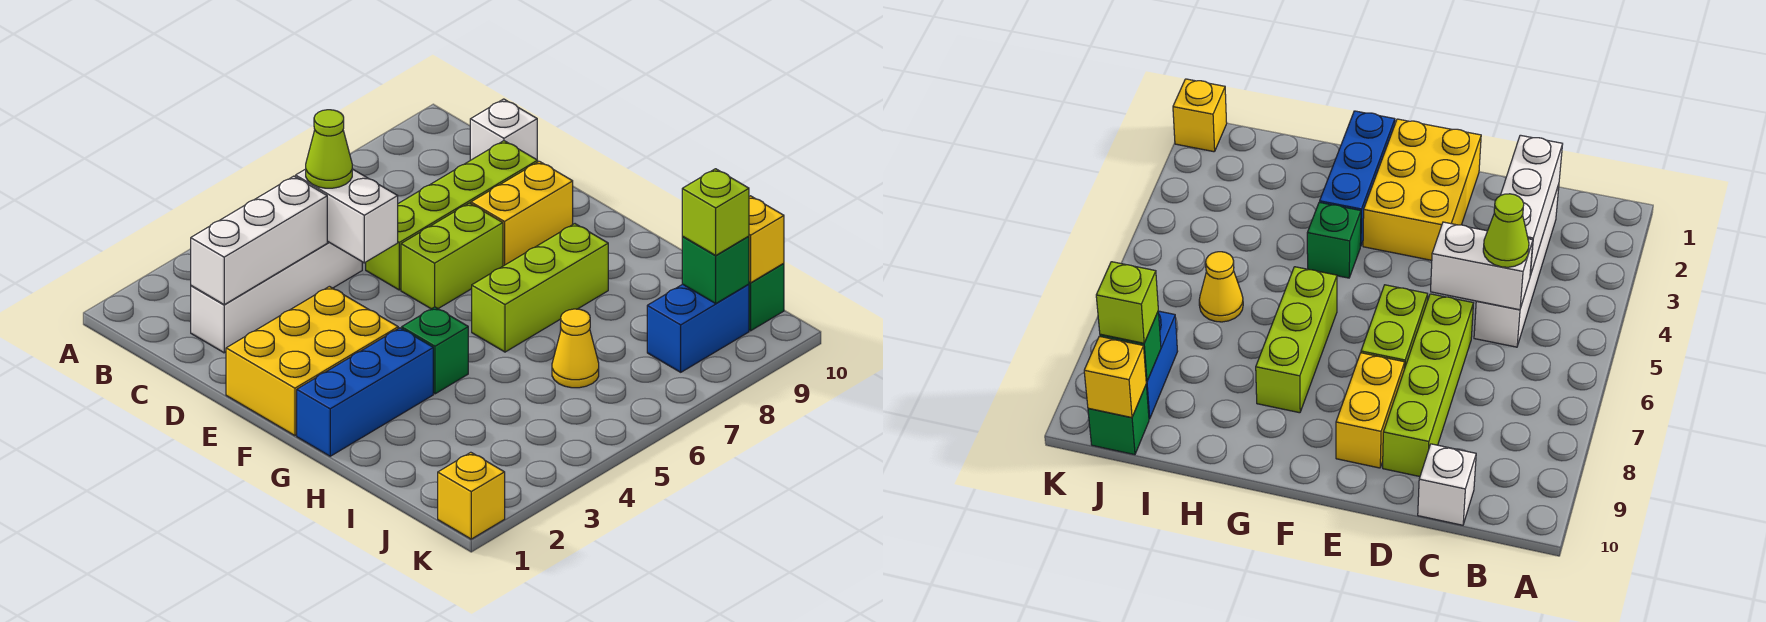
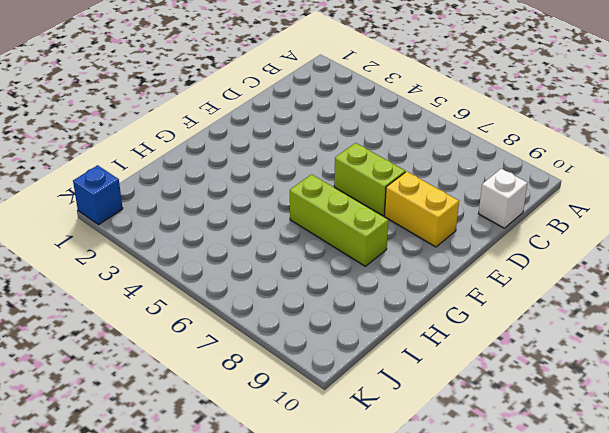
blue brick K1 level 1 -> yellow brick K1 level 1
none -> white brick C2:C5 level 1
none -> lime brick D6:D9 level 1
none -> yellow brick E1:F3 level 1

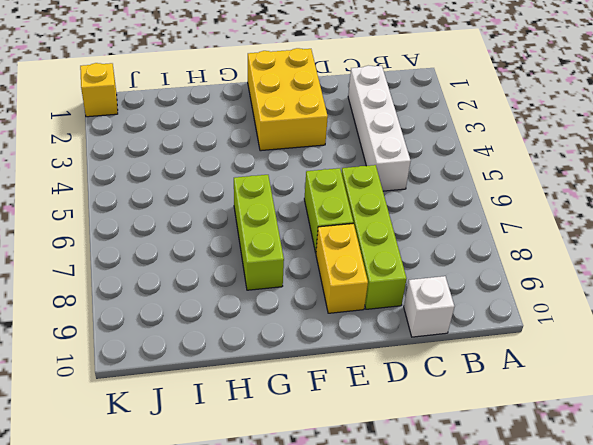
none -> blue brick G1:G3 level 1
none -> green brick G4 level 1
none -> yellow cone I6 level 1

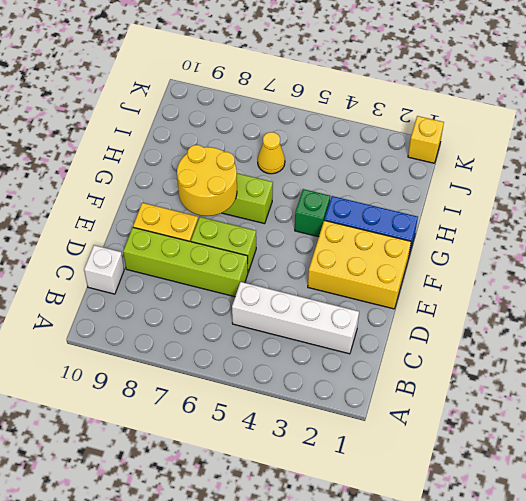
yellow round brick F7:G8 level 2 -> none
none -> blue brick J8:J9 level 1
none -> green brick J10 level 1
none -> white brick C2:C4 level 2

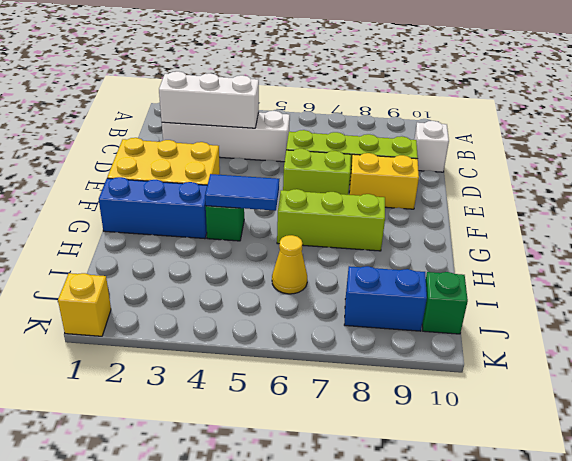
blue tile G4:G5 level 2 -> none
none -> white brick C5:D5 level 2
none -> green brick J9 level 2
none -> yellow brick J10 level 2

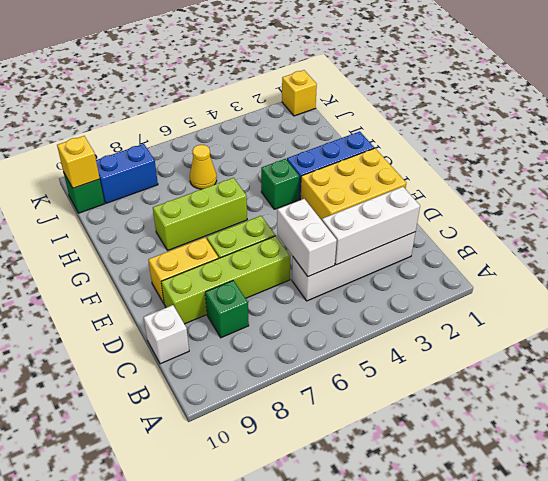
green brick C8 level 1 -> green brick J9 level 2
none -> lime cone C5 level 3
none -> lime brick J9 level 3

